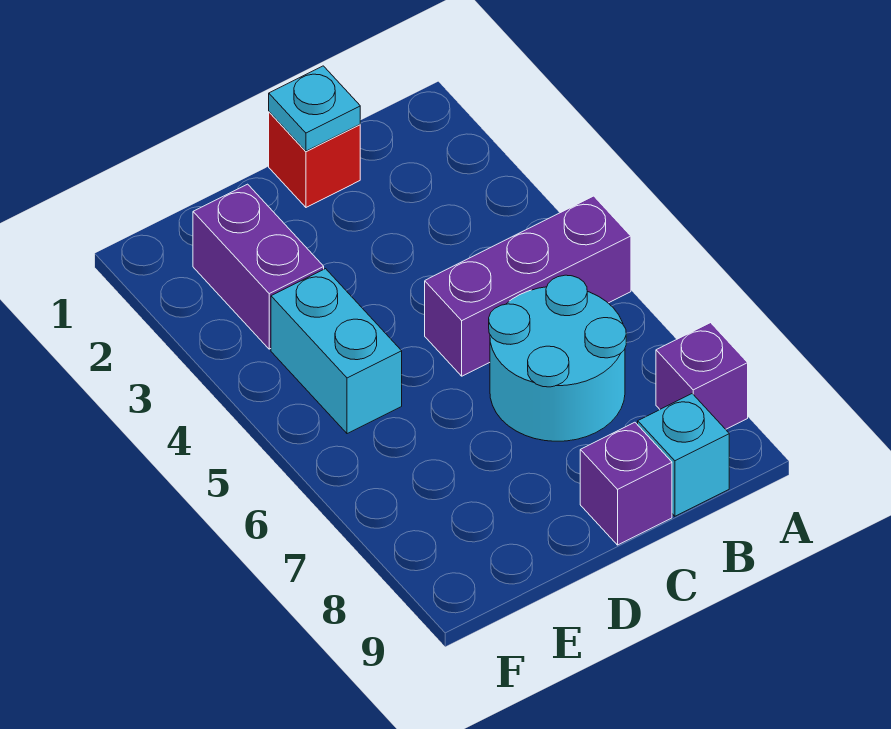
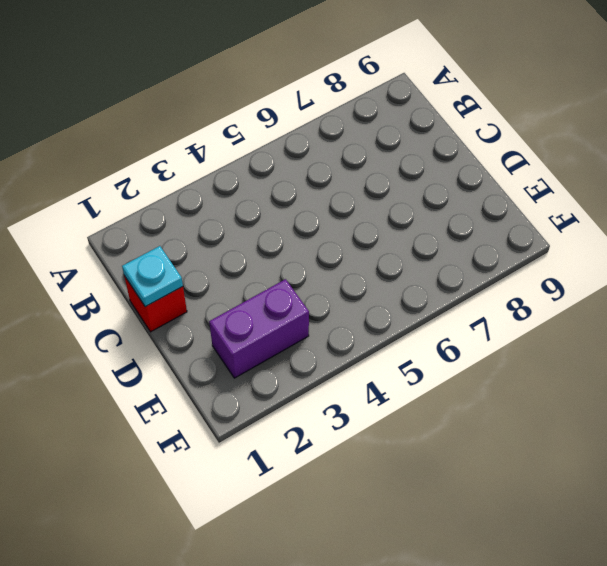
none -> purple brick A5:C5 level 1
none -> purple brick A8 level 1

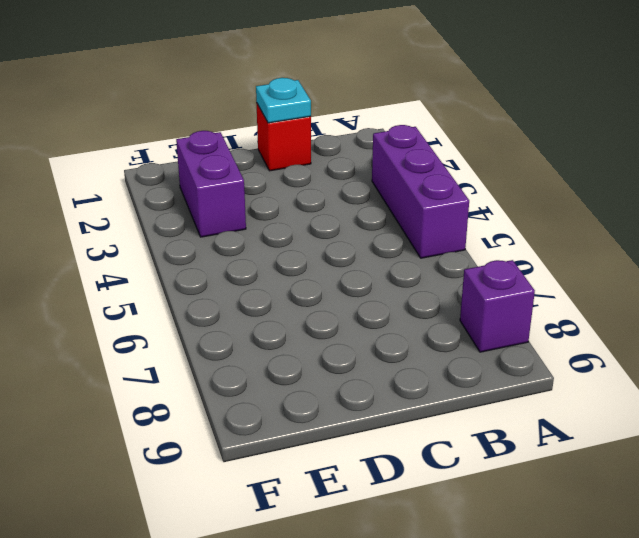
purple brick A3:A5 level 1 -> purple brick A5:C5 level 1
none -> cyan round brick B6:C7 level 1
none -> cyan brick B9 level 1

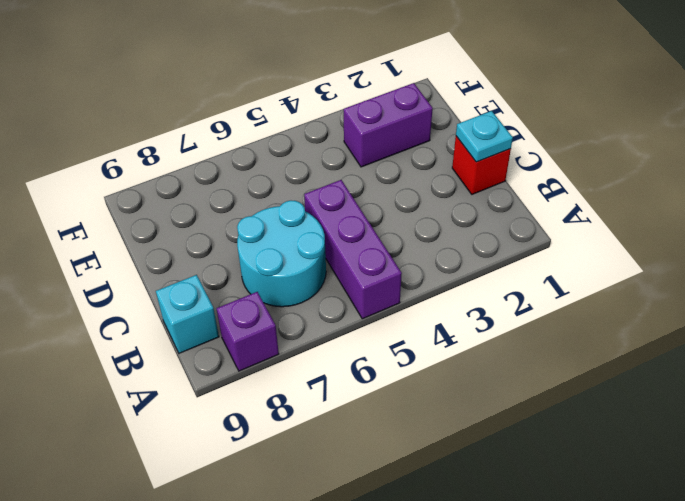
none -> purple brick C9 level 1
none -> cyan brick E4:E5 level 1

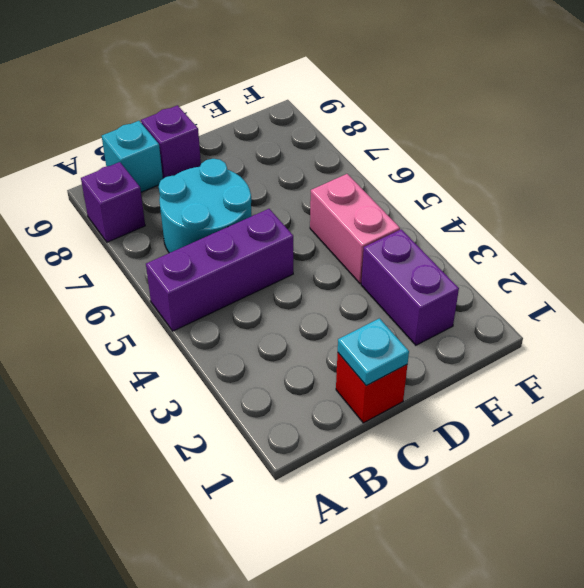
pink brick E4:E5 level 1 -> cyan brick E4:E5 level 1

